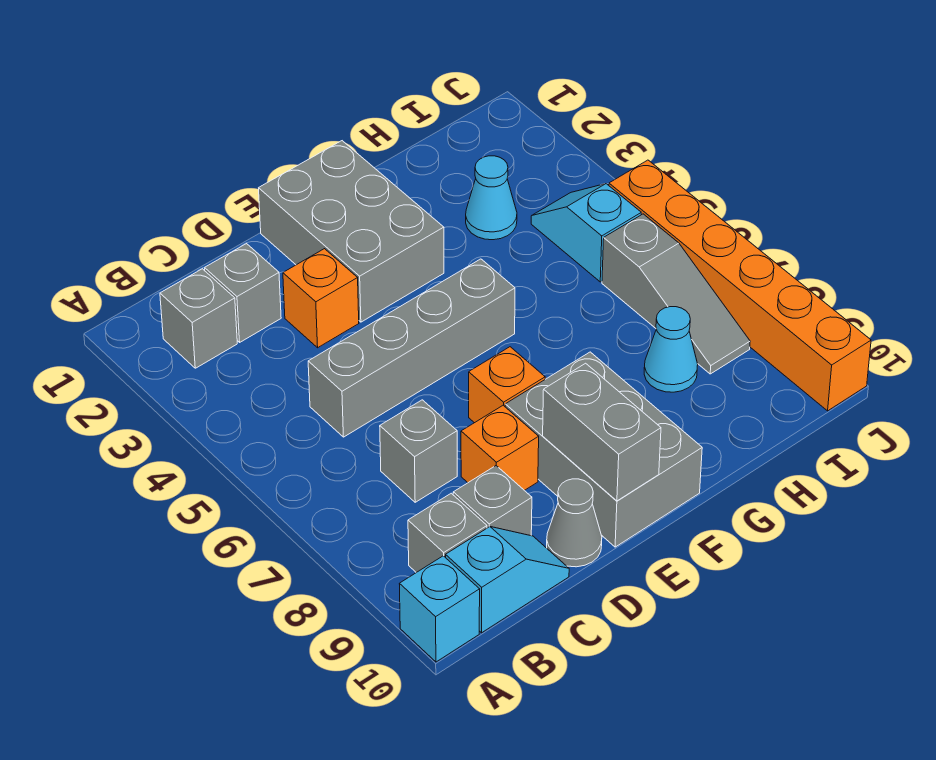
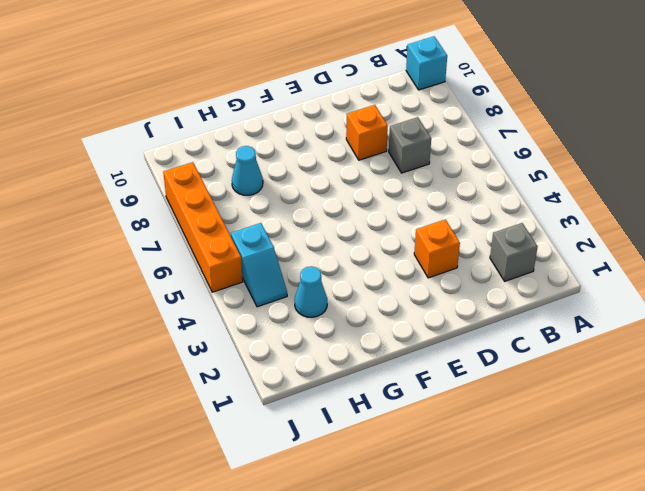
orange brick J5:J8 level 1 -> orange brick J5:J10 level 1
none -> grey brick B9 level 1
none -> cyan slope B10:C10 level 1 top B
none -> grey brick C2 level 1

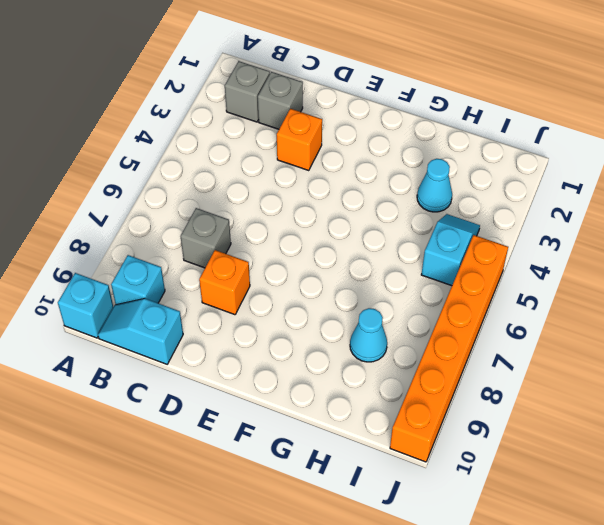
cyan brick B9 level 1 -> grey brick B9 level 1
cyan slope B10:C10 level 1 top C -> cyan slope B10:C10 level 1 top B
none -> grey brick C5:F5 level 1
none -> grey brick C9 level 1
none -> grey cone D10 level 1

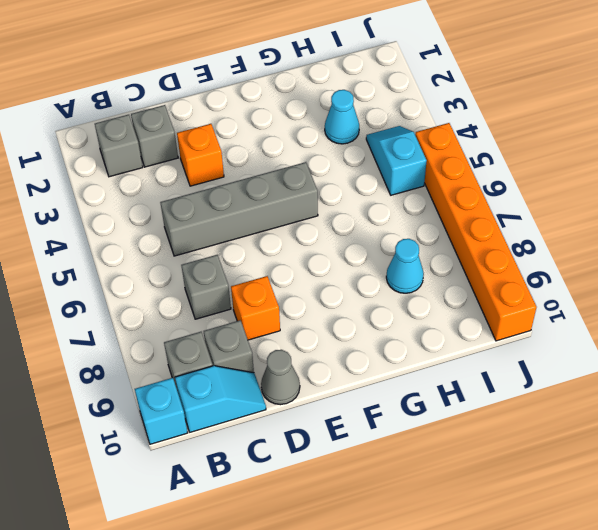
none -> grey brick E1:F3 level 1
none -> orange brick E7 level 1
none -> grey brick E8:F10 level 1

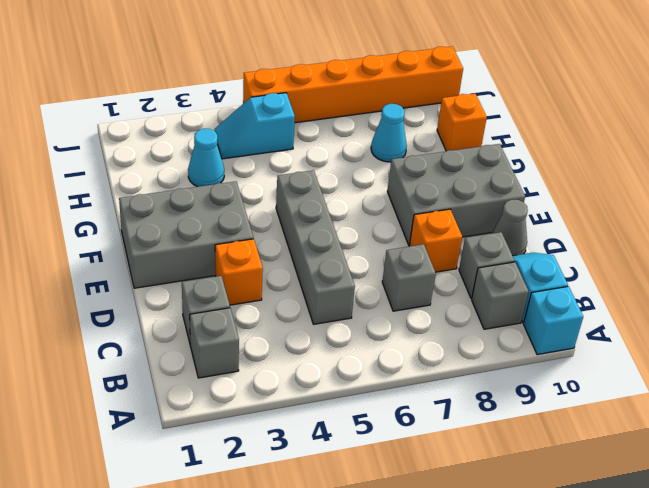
orange brick H10 level 1 -> orange brick E7 level 1
none -> grey slope I6:I8 level 1 top 6
none -> grey brick E9:E10 level 2

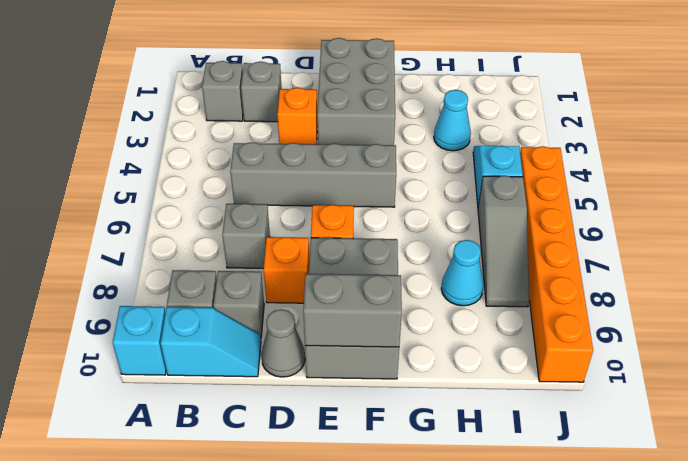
grey brick E10:F10 level 2 -> grey brick E9:E10 level 2

